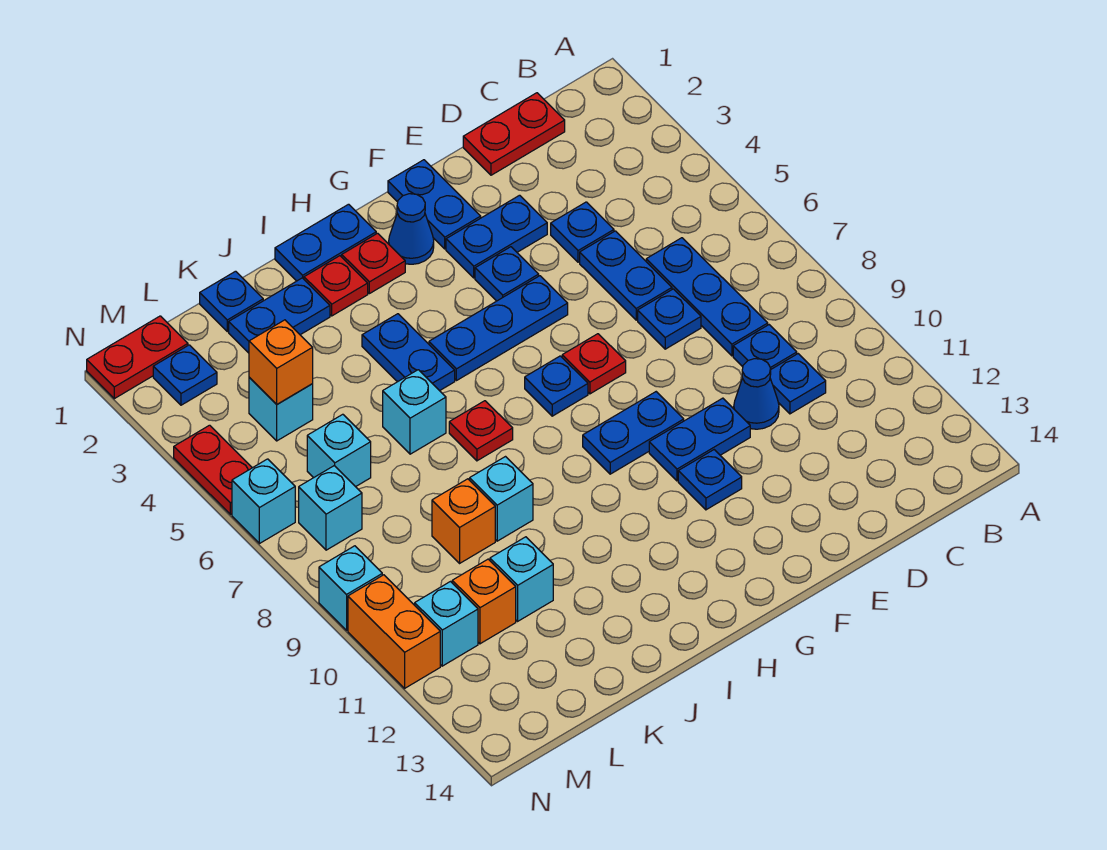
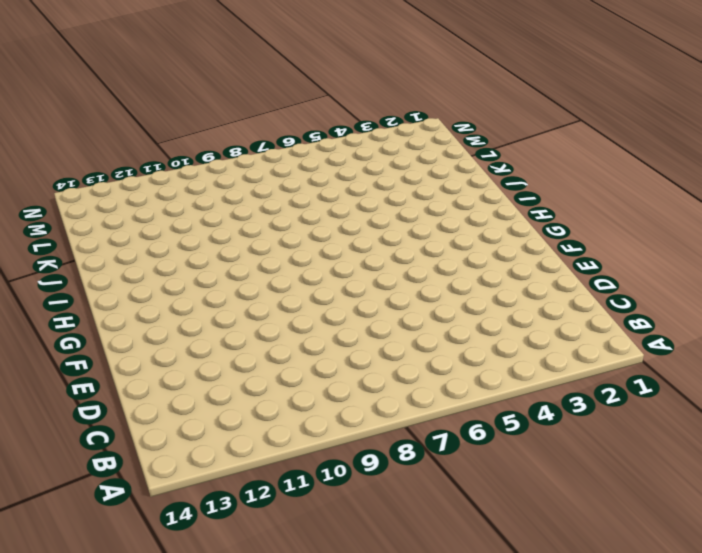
none -> red plate C1:D1 level 1
none -> blue plate C6:C8 level 1
none -> blue plate C9 level 1
none -> blue plate C10 level 1

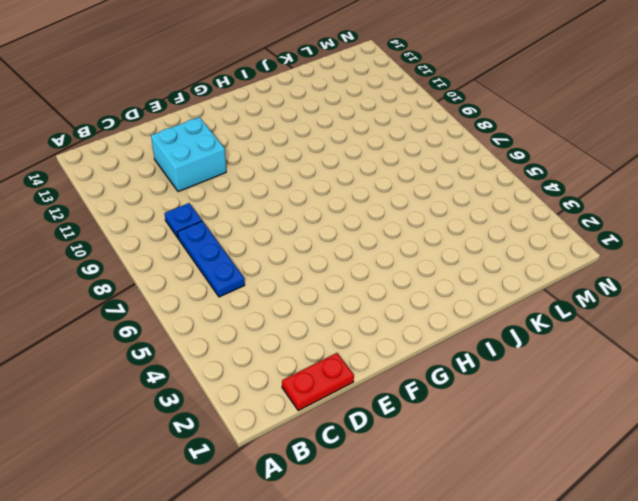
cyan brick D11:E12 level 1 -> none
none -> blue plate C10 level 1
none -> blue plate D4 level 1
none -> blue plate D5:D6 level 1
none -> blue plate D7 level 1

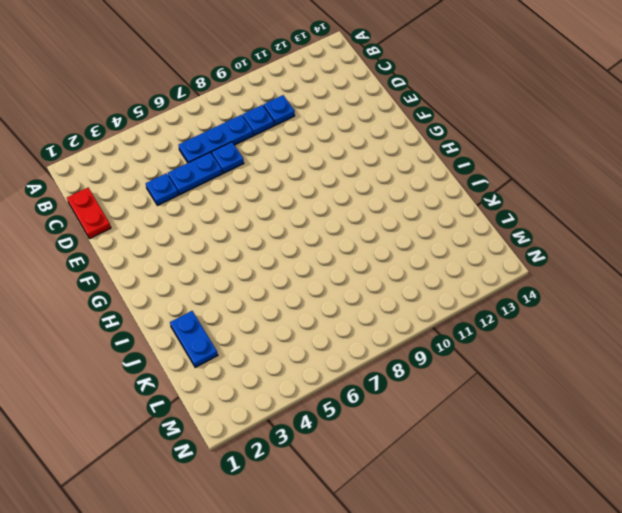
none -> blue cone D10 level 1
none -> blue plate E3:F3 level 1
none -> blue plate E10:F10 level 1
none -> blue plate F1:F2 level 1

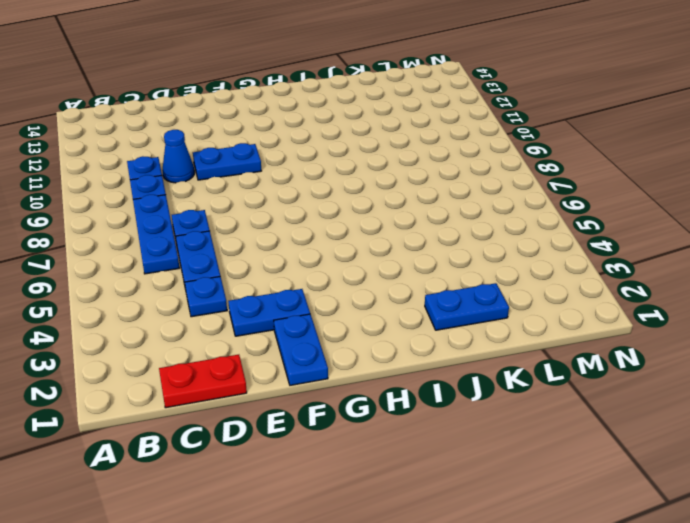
none -> blue plate F4 level 1
none -> blue plate F5:H5 level 1
none -> red plate F7 level 1
none -> blue plate F9:G9 level 1

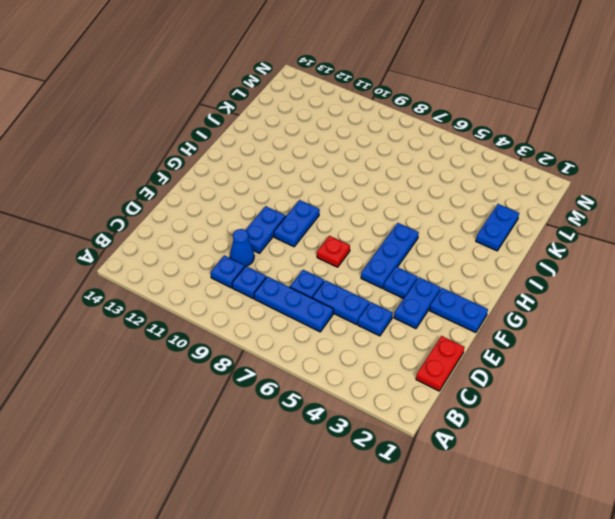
none -> blue plate F11 level 1
none -> blue cone G2 level 1
none -> blue plate G7 level 1
none -> blue plate H1:I1 level 1

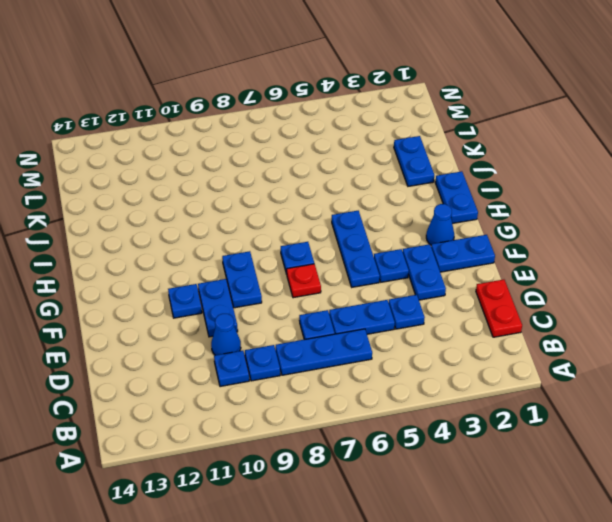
none -> red plate H2 level 1
none -> red plate I2 level 1
none -> blue plate I4:I5 level 1
none -> red plate I7 level 1

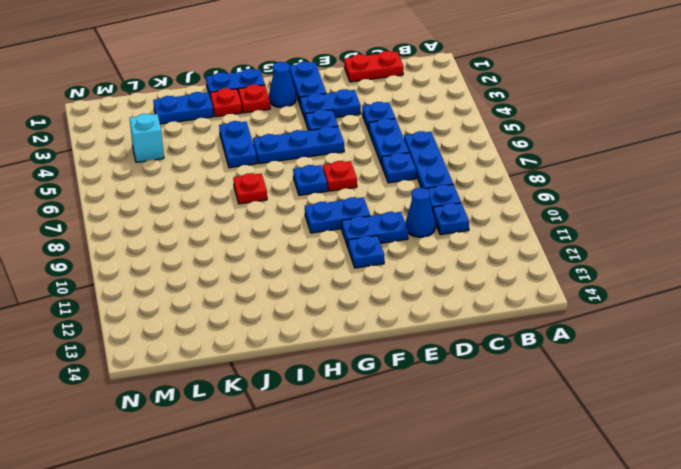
none -> cyan brick J6 level 1
none -> cyan brick J9 level 1
none -> blue plate K1 level 1
none -> orange brick K9 level 1

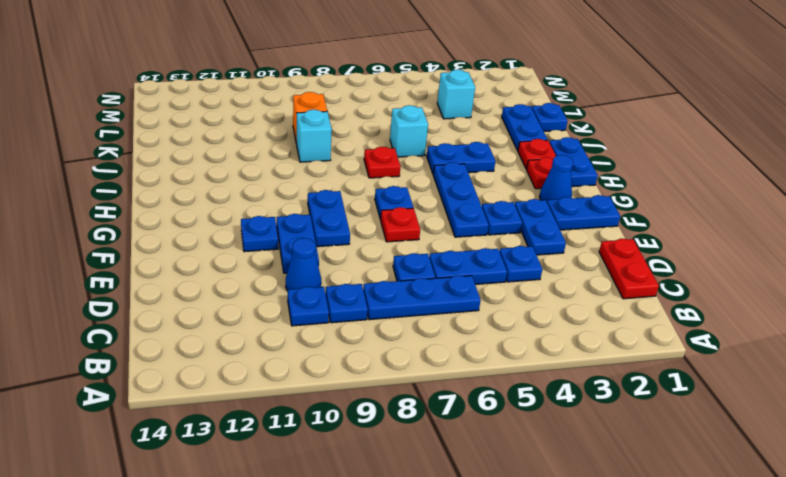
none -> cyan brick K11 level 1
none -> cyan brick L6 level 1
none -> orange brick L11 level 1
none -> red plate M1:N1 level 1

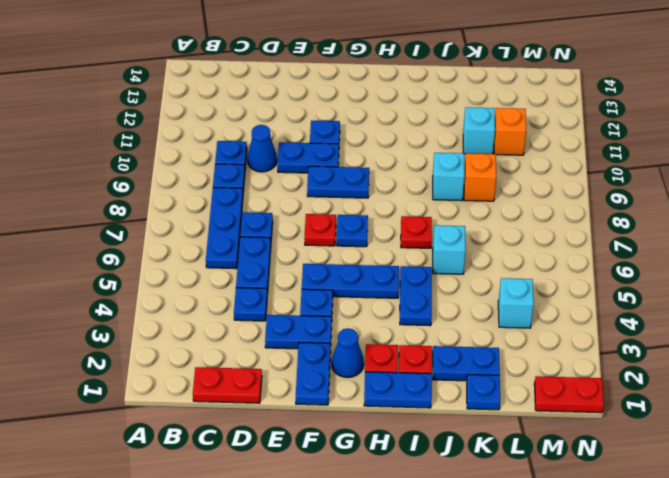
none -> cyan brick L6 level 1
none -> blue plate M2 level 1
none -> cyan brick M7 level 1
none -> cyan brick M11 level 1

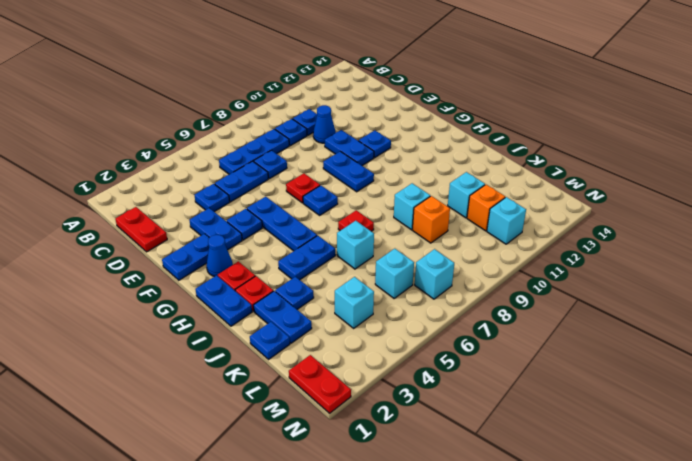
blue plate J3 level 1 -> blue plate M2 level 1
none -> red plate N4:N5 level 1
none -> cyan brick N6 level 1
none -> cyan brick N9 level 1
none -> orange brick N10:N11 level 1

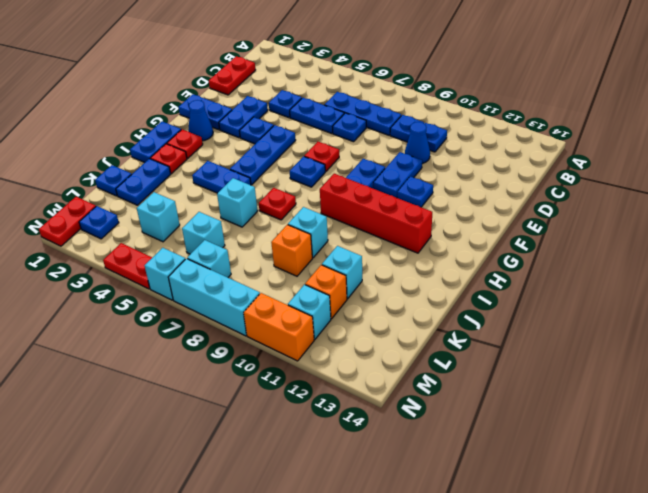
red brick H9:H12 level 1 -> none
cyan brick N7:N9 level 1 -> cyan brick N9 level 1
none -> orange brick L4 level 2

